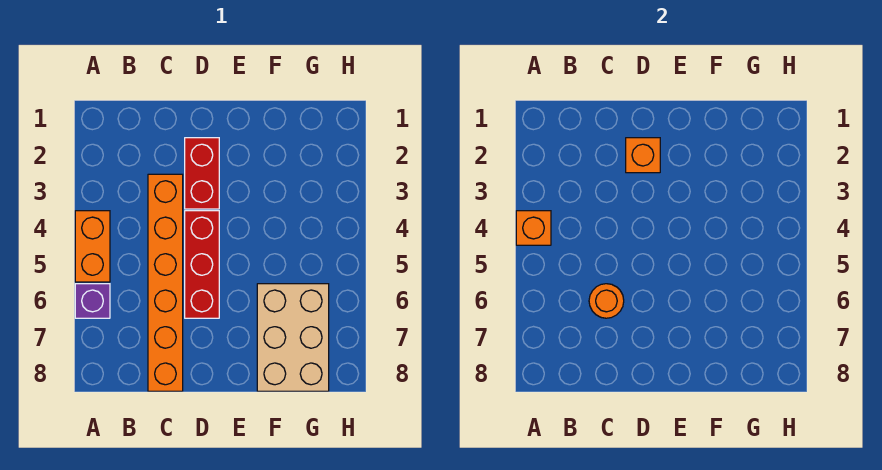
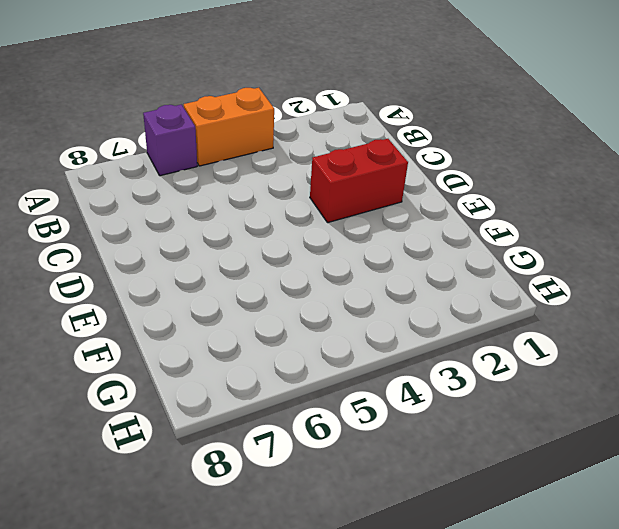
none -> orange brick C3:C8 level 1
none -> red brick D4:D6 level 1

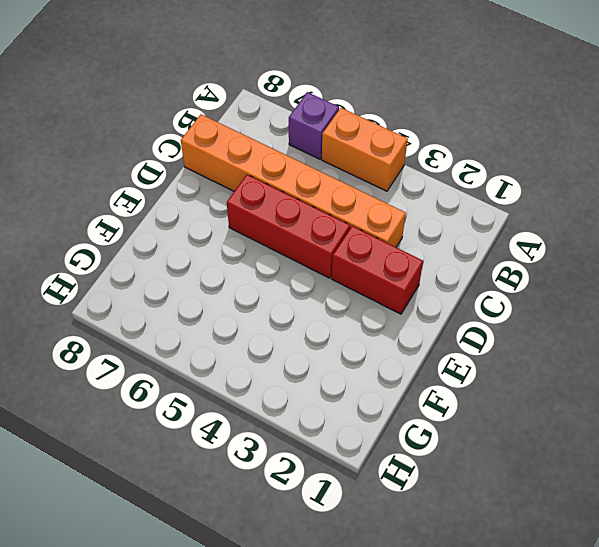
none -> tan brick F6:G8 level 1
none -> orange brick A4 level 2

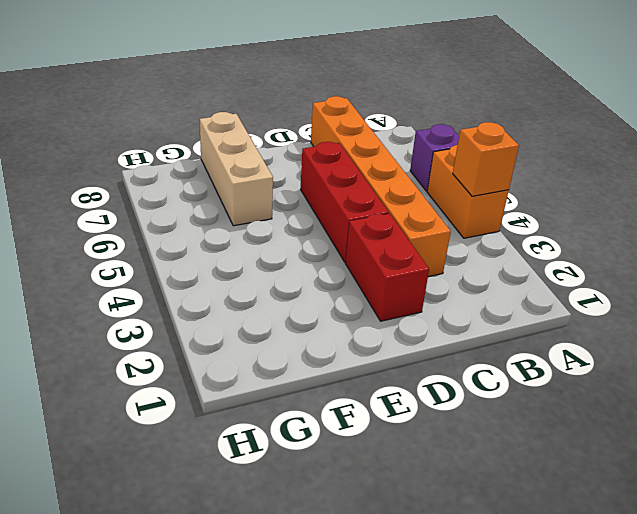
tan brick F6:F8 level 1 -> tan brick F6:G8 level 1
none -> orange round brick C6 level 2
none -> orange brick D2 level 2

